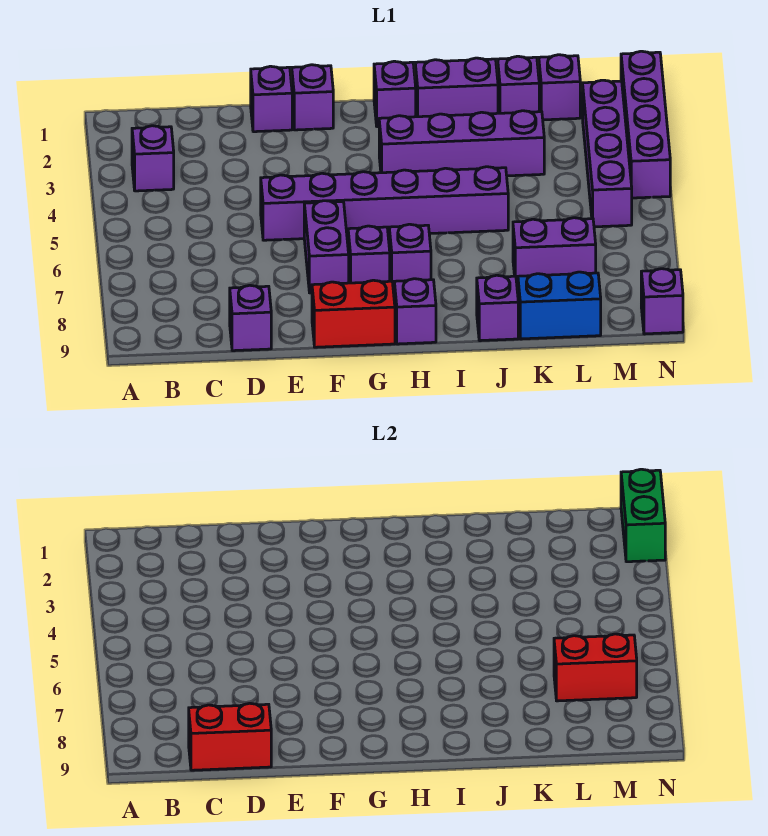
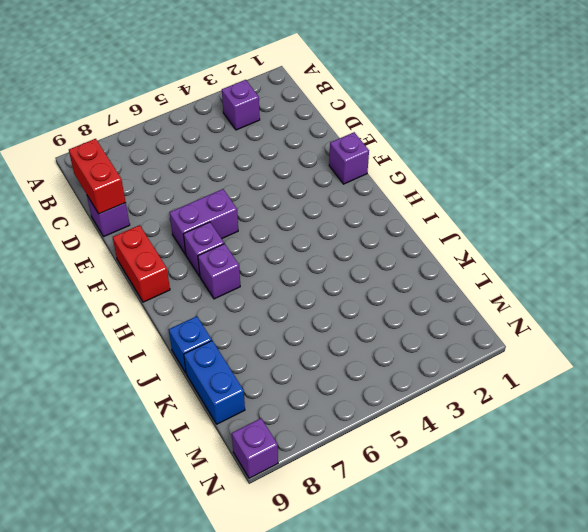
blue brick J9 level 1 -> purple brick J9 level 1
none -> purple brick E1 level 1
none -> purple brick E5:J5 level 1
none -> purple brick H1 level 1

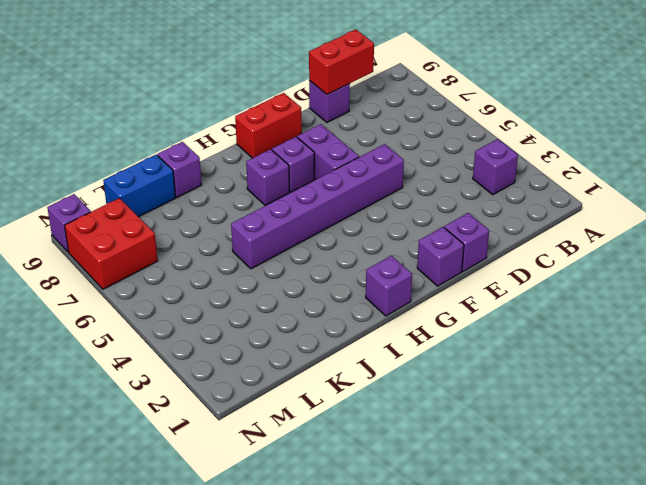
red brick M7:N8 level 1 -> none
none -> purple brick H3:K3 level 1
none -> purple brick H9 level 1
none -> purple brick I1:J1 level 1

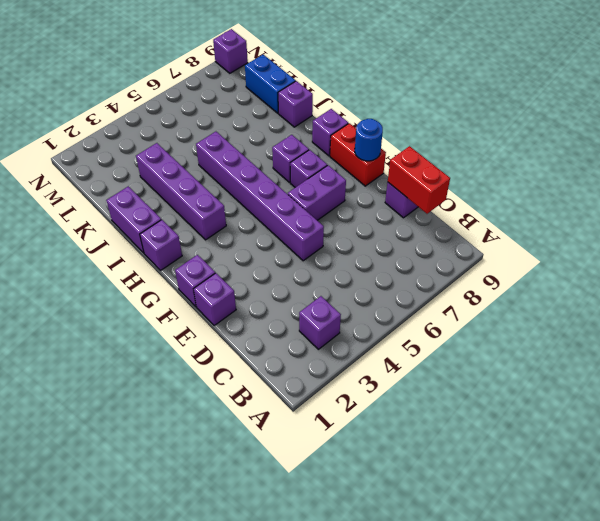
blue round brick F9 level 2 -> none
none -> purple brick K1 level 1
none -> purple brick K7:L7 level 1
none -> purple brick L1 level 1

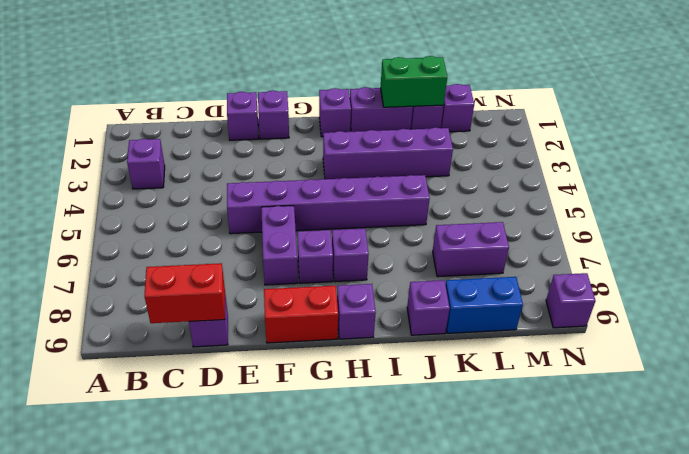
green brick J1:K1 level 2 -> green brick N1:N2 level 2
none -> purple brick M2:M5 level 1
none -> purple brick N1:N4 level 1
none -> red brick L7:M7 level 2

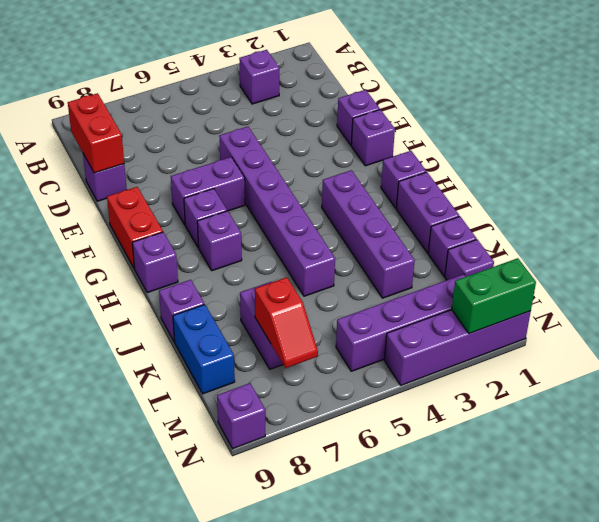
red slope L7:M7 level 2 top L -> red brick L7:M7 level 2

